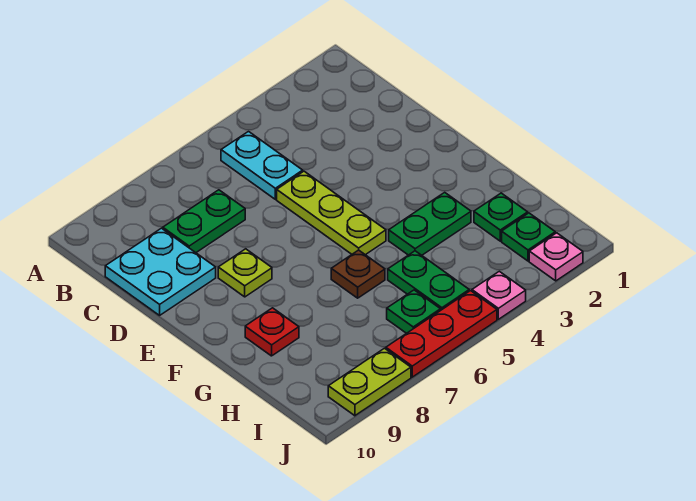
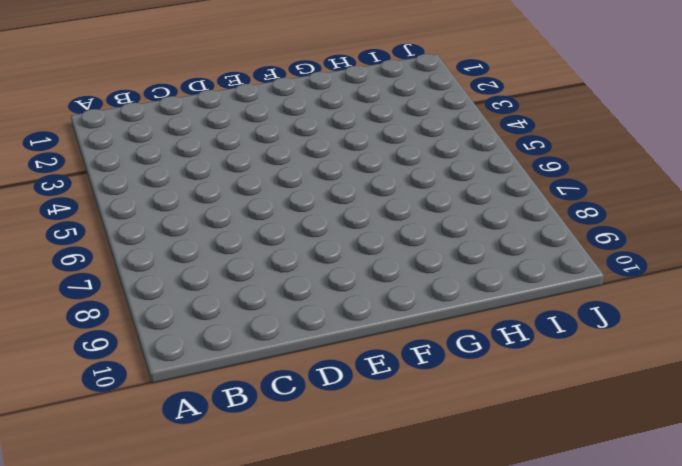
none -> cyan plate B5:C5 level 1
none -> green plate C7:C8 level 1
none -> cyan plate C9:D10 level 1

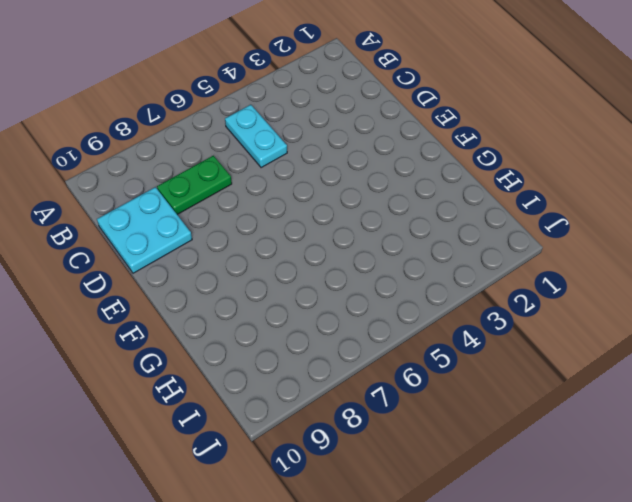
none -> lime plate D5:F5 level 1
none -> lime plate E8 level 1
none -> green plate G3:G4 level 1

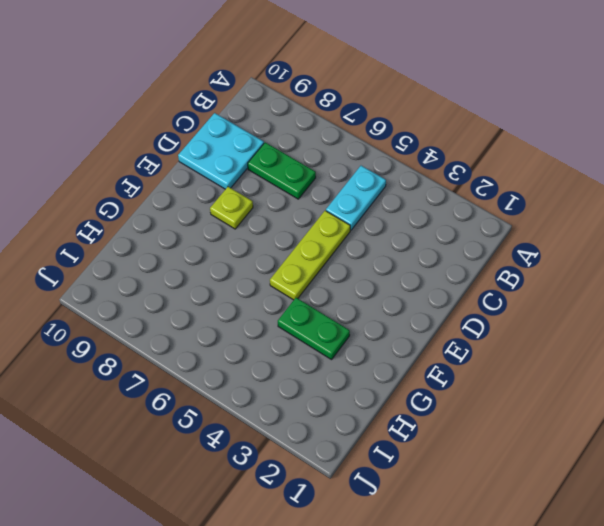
none -> brown plate G6 level 1
none -> red plate G9 level 1
none -> green plate H2 level 1

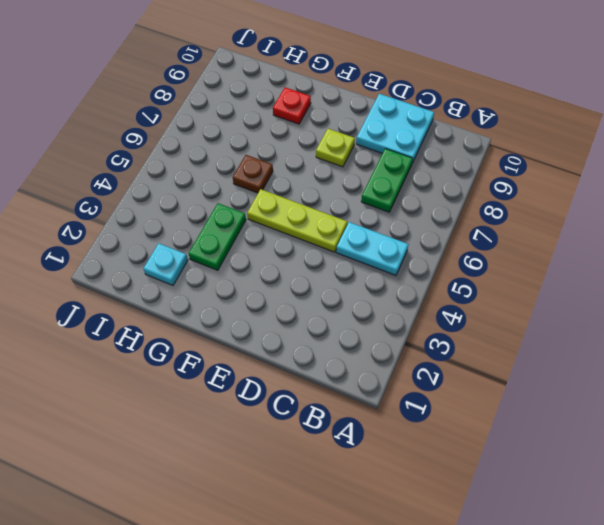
cyan plate H2 level 1 -> green plate H2 level 1
none -> green plate H5:I5 level 1
none -> green plate I2 level 1
none -> green plate I6 level 1

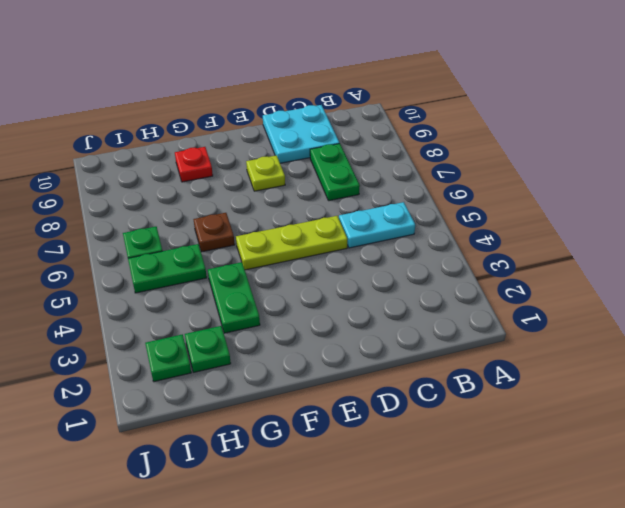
none -> pink plate J2 level 1
none -> pink plate J4 level 1
none -> red plate J5:J7 level 1

